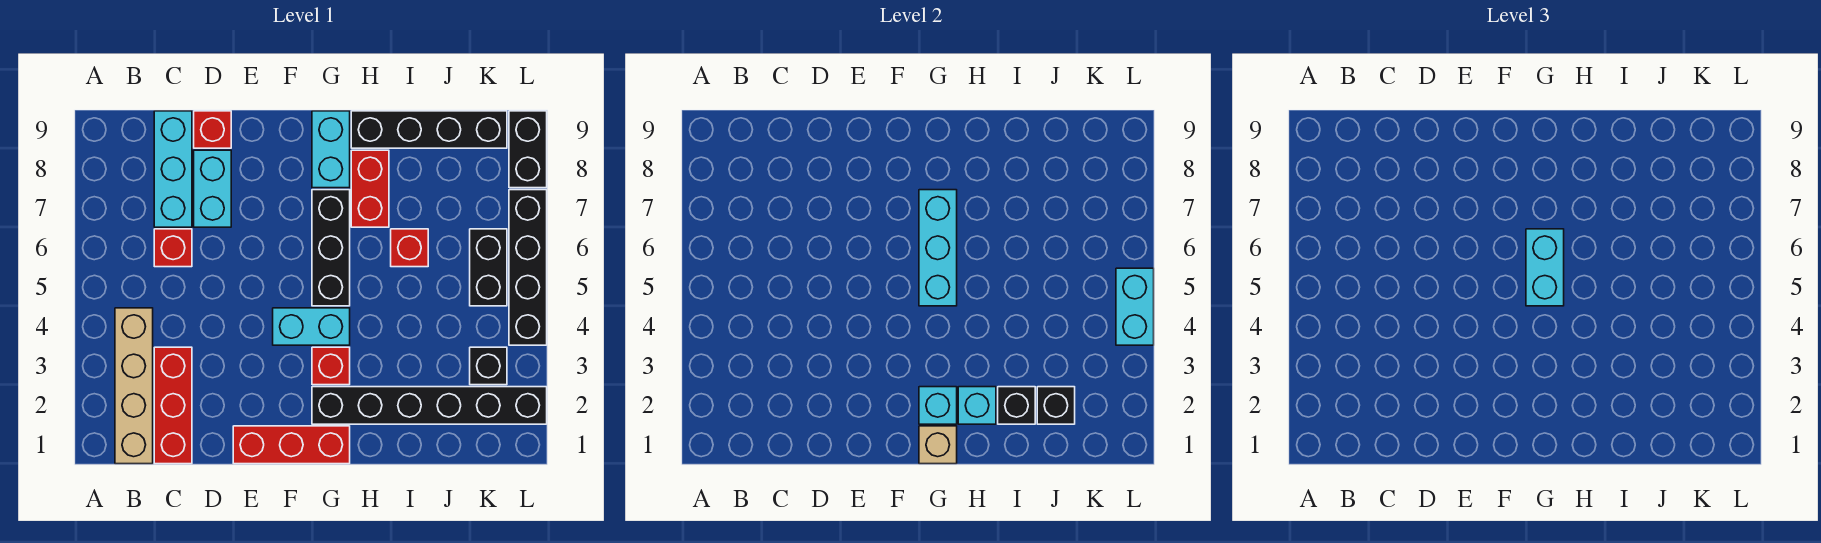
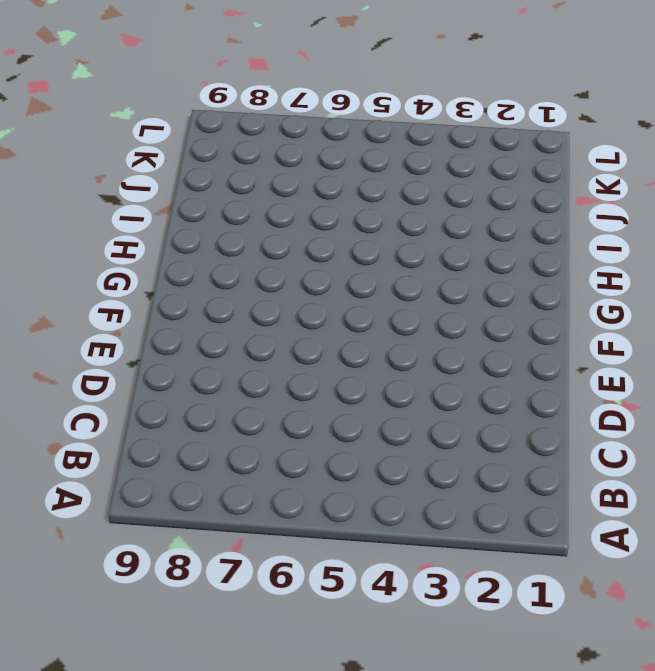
none -> tan brick B1:B4 level 1
none -> red brick C1:C3 level 1
none -> red brick C6 level 1

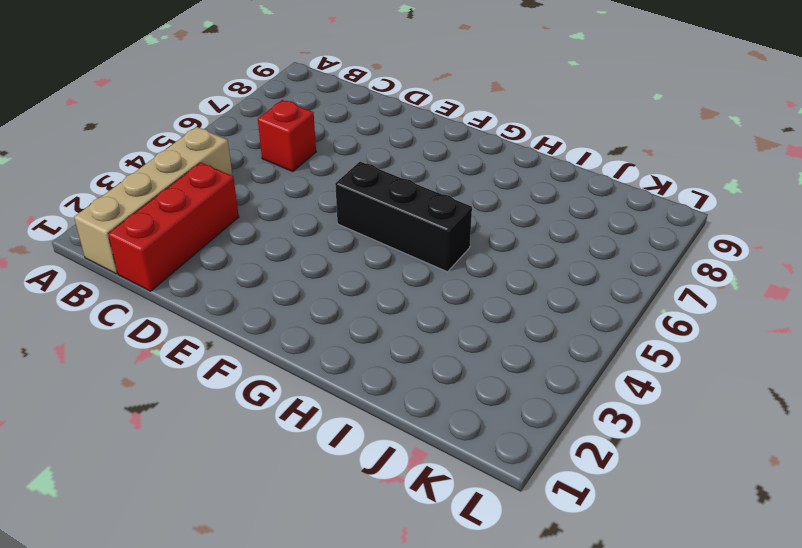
black brick F5:H5 level 1 -> black brick G5:G7 level 1
none -> cyan brick C7:C9 level 1
none -> cyan brick D7:D8 level 1
none -> red brick D9 level 1

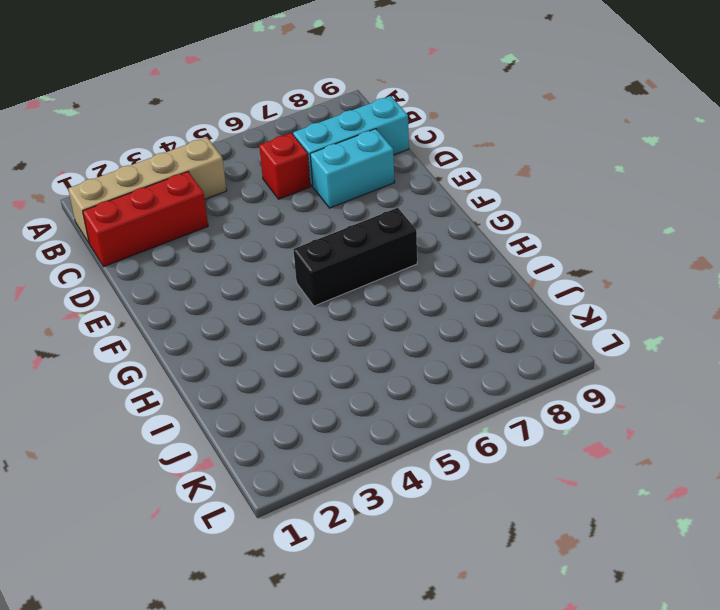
none -> red brick D9 level 1
none -> red brick E1:G1 level 1
none -> cyan brick F4:G4 level 1

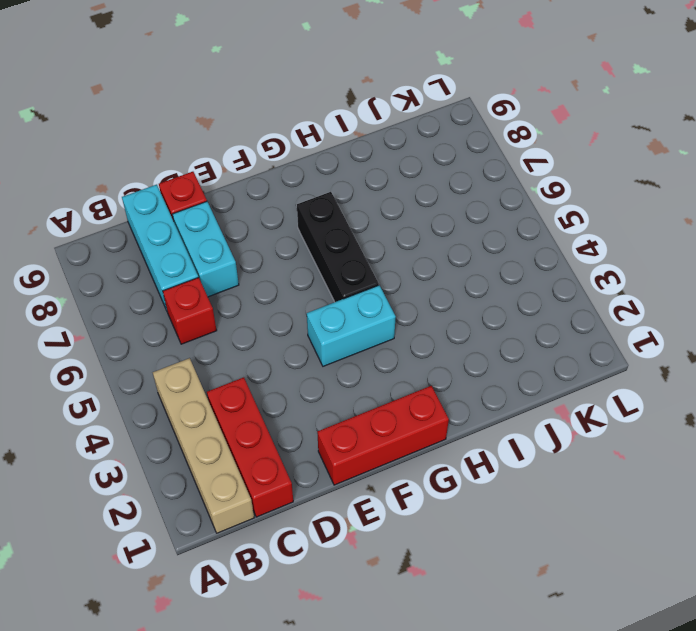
none -> black brick G2:L2 level 1
none -> red brick G3 level 1
none -> cyan brick G8:G9 level 1

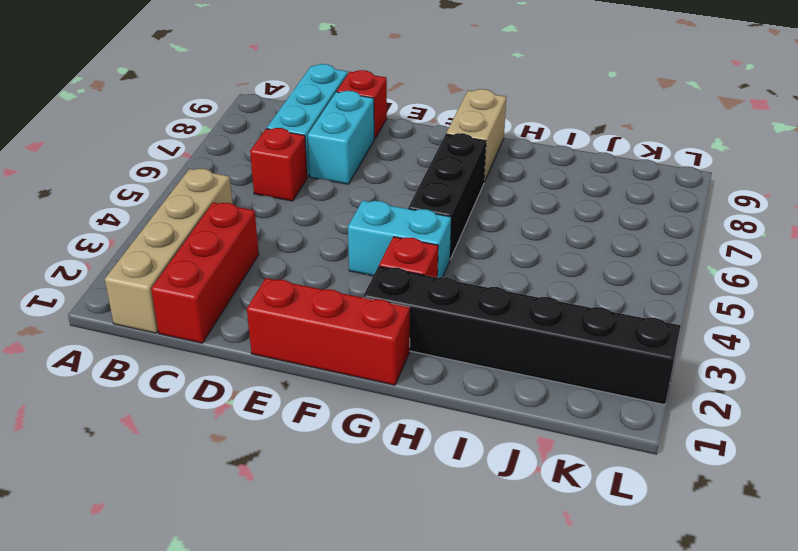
tan brick G8:G9 level 1 -> cyan brick G8:G9 level 1
none -> red brick H7:H8 level 1
none -> black brick H9:K9 level 1
none -> red brick I6 level 1

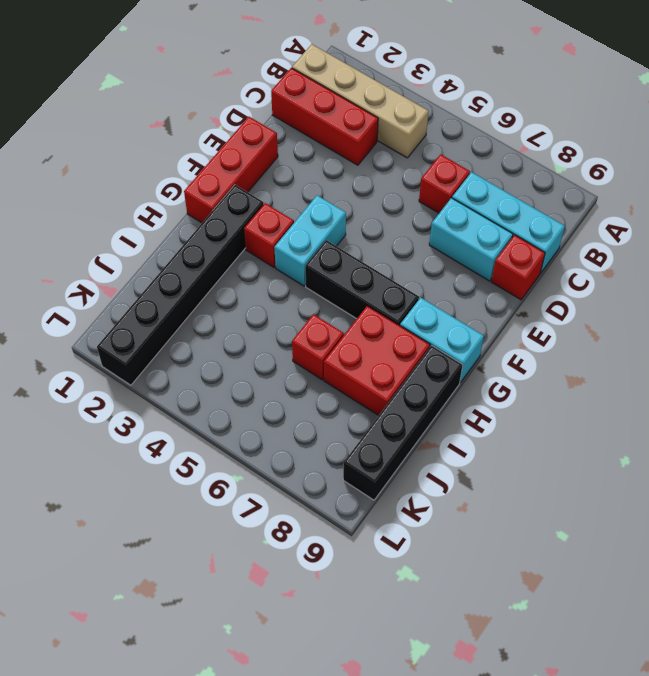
red brick H7:I8 level 1 -> red brick H7:H8 level 1
none -> black brick K3 level 1
none -> black brick K5:K6 level 1
none -> black brick L4:L7 level 1

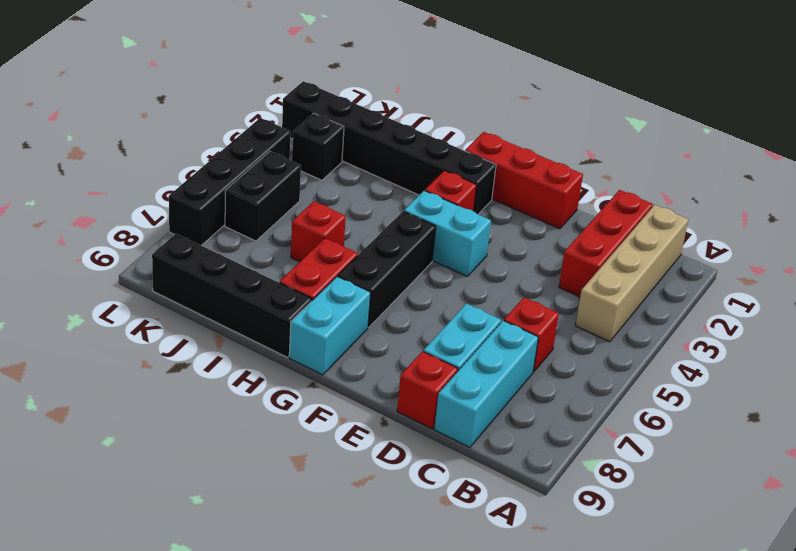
none -> black brick L8:L9 level 1
none -> tan brick G1 level 2
none -> cyan brick G2 level 2

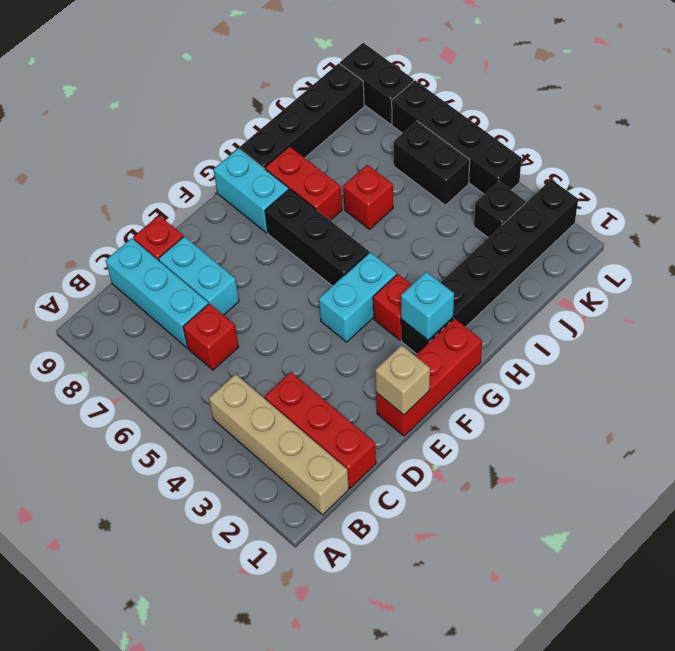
tan brick E1 level 2 -> tan brick G1 level 2
none -> cyan brick G5:G7 level 2
none -> cyan brick H2 level 2
none -> black brick I2 level 2

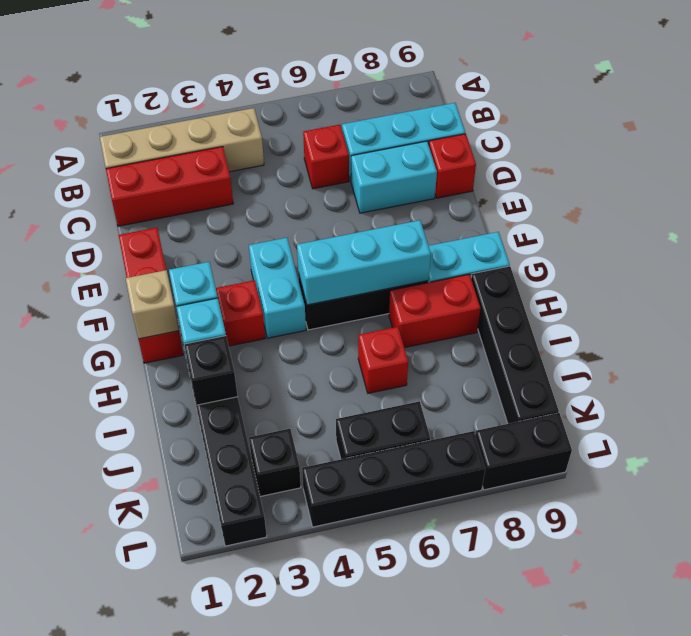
none -> black brick J2 level 2
none -> cyan brick L4:L5 level 2
none -> cyan brick G5:G6 level 3

